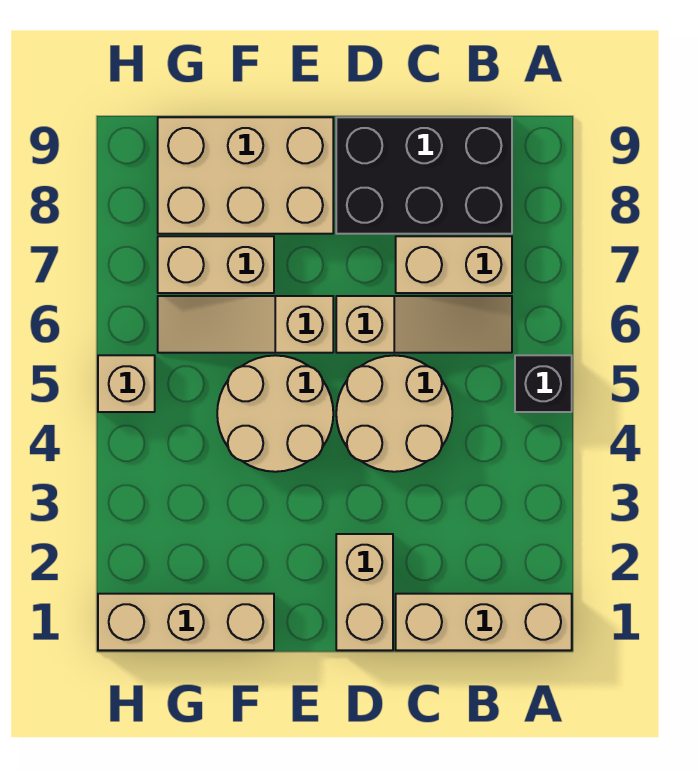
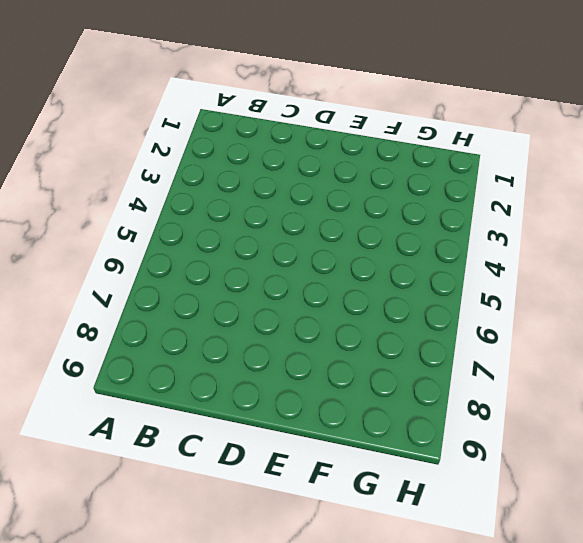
none -> tan brick A1:C1 level 1
none -> black brick A5 level 1
none -> tan slope B6:D6 level 1 top D

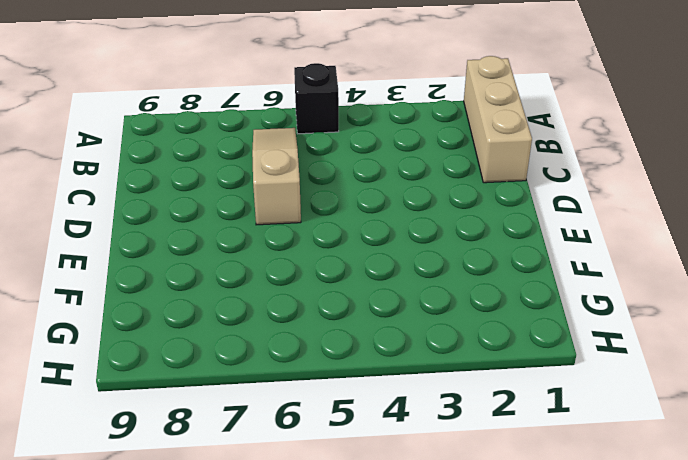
none -> tan brick B7:C7 level 1
none -> black brick B8:D9 level 1
none -> tan round brick C4:D5 level 1

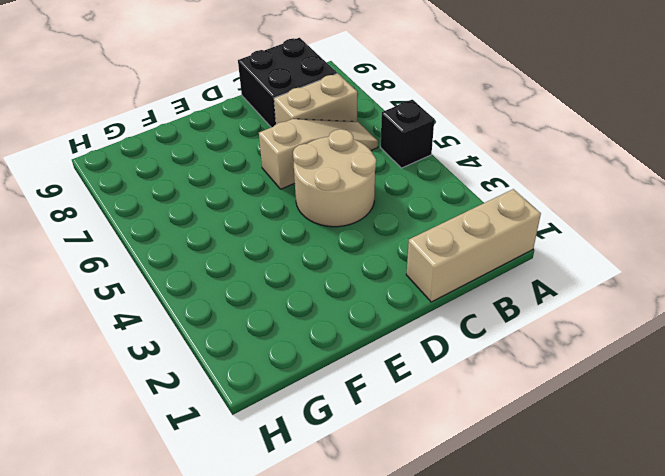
black brick B8:C9 level 1 -> black brick B8:D9 level 1
none -> tan brick D1:D2 level 1
none -> tan round brick E4:F5 level 1
none -> tan slope E6:G6 level 1 top E

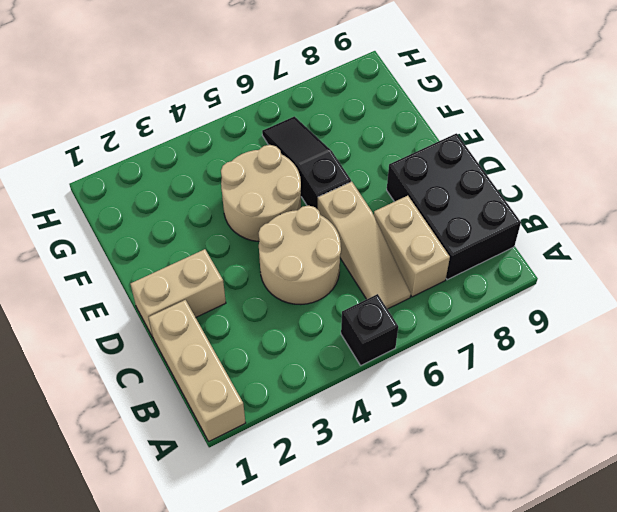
black slope E6:G6 level 1 top E -> tan slope E6:G6 level 1 top E
none -> tan brick E8:G9 level 1
none -> tan brick F1:H1 level 1
none -> tan brick F7:G7 level 1

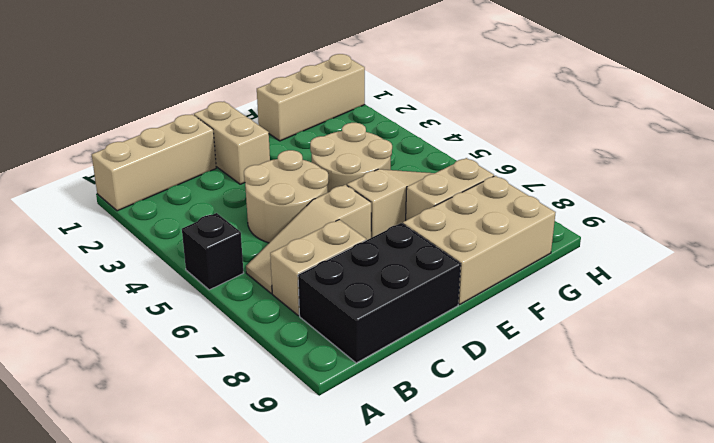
none -> tan brick H5 level 1

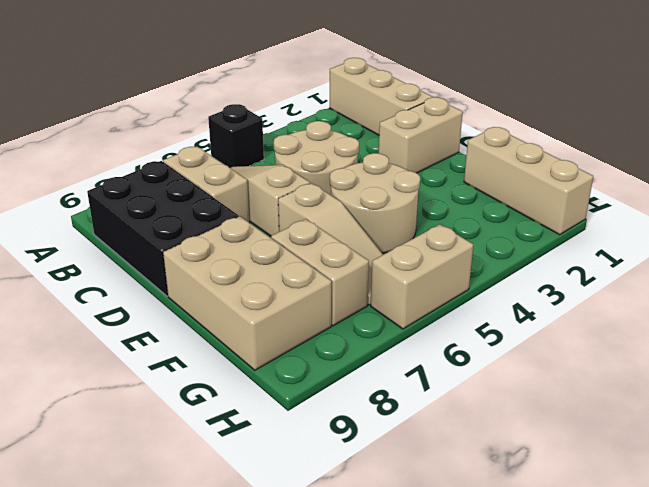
tan brick H5:H6 level 1 -> tan brick H5 level 1

